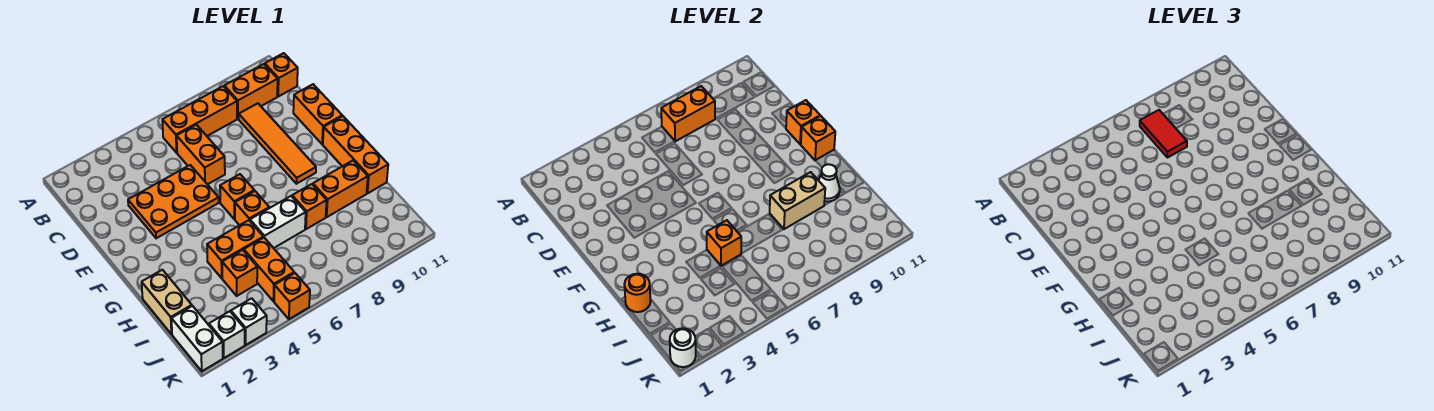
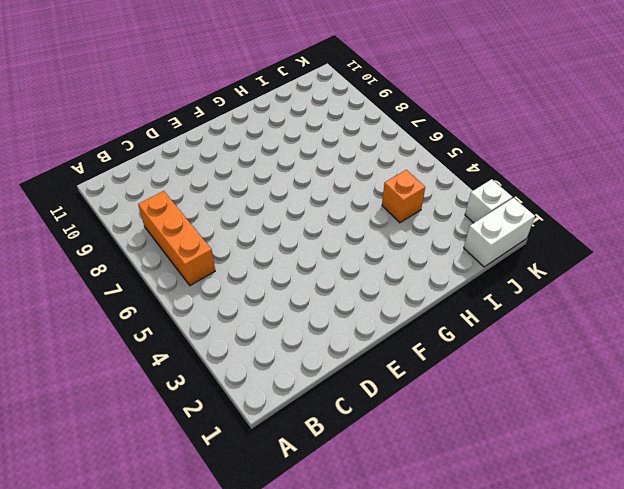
none -> orange brick B9:B10 level 1
none -> orange brick B11 level 1
none -> orange brick C6:D6 level 1
none -> orange tile C9:F9 level 1

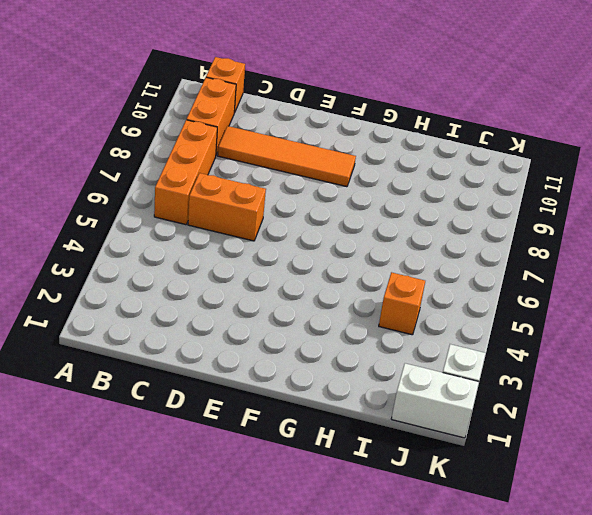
none -> orange plate D3:E5 level 1
none -> orange brick D11:E11 level 1
none -> orange brick F6 level 1
none -> orange brick F11:H11 level 1

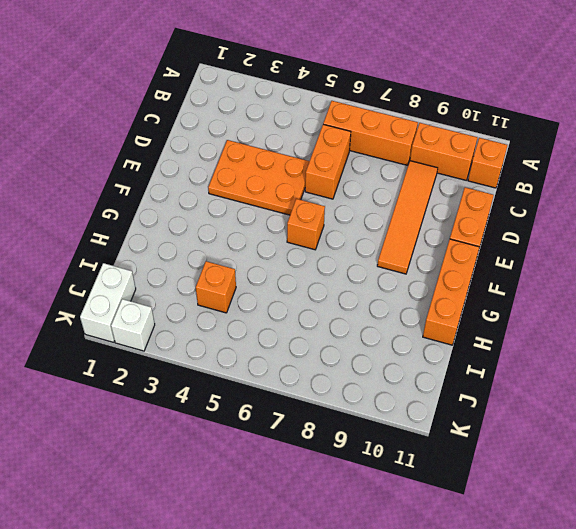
none -> orange brick G6 level 1
none -> tan brick H1:I1 level 1
none -> orange brick H4:H5 level 1
none -> white brick H6:H7 level 1

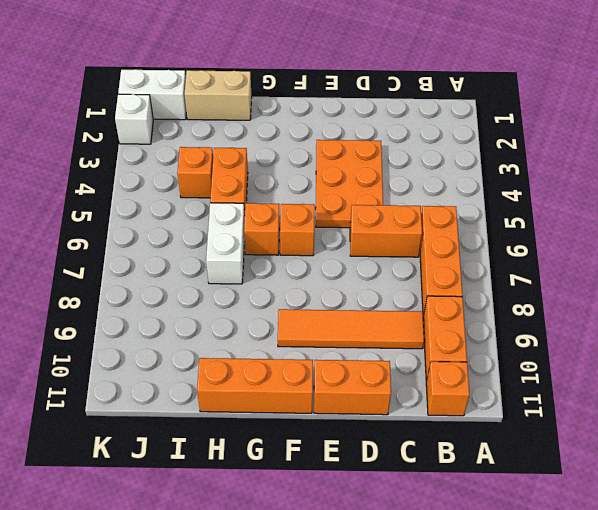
none -> orange brick H8 level 1
none -> orange brick H9:H10 level 1
none -> orange brick I5:J5 level 1
none -> white brick K3 level 1

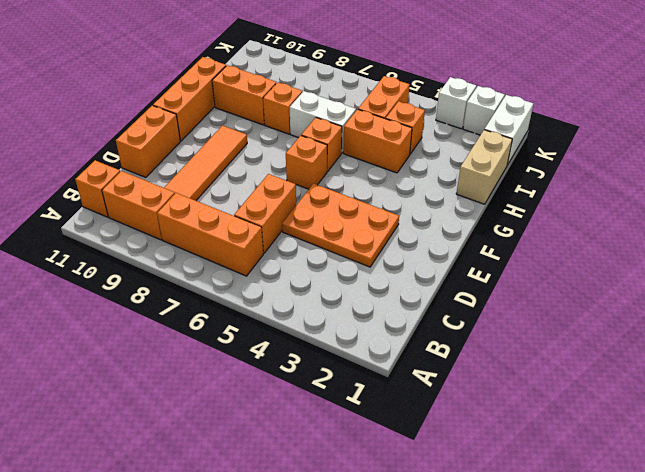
none -> orange brick K5 level 1
none -> orange brick B7:B8 level 2
none -> orange brick E11 level 2
none -> orange brick F11 level 2

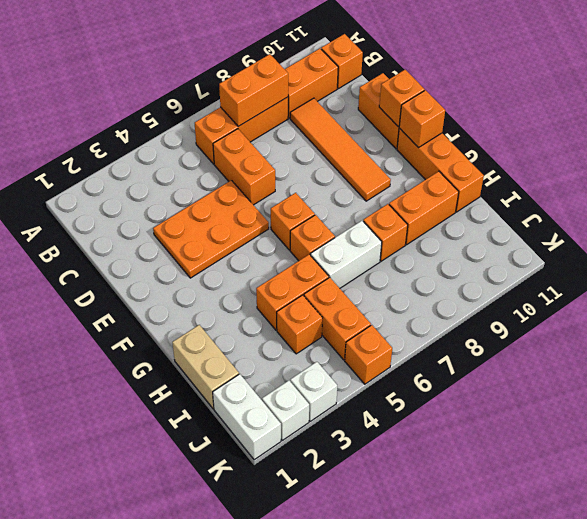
none -> orange round brick H1 level 2
none -> orange brick H5 level 2
none -> tan brick H8:H9 level 2
none -> white cone H10 level 2

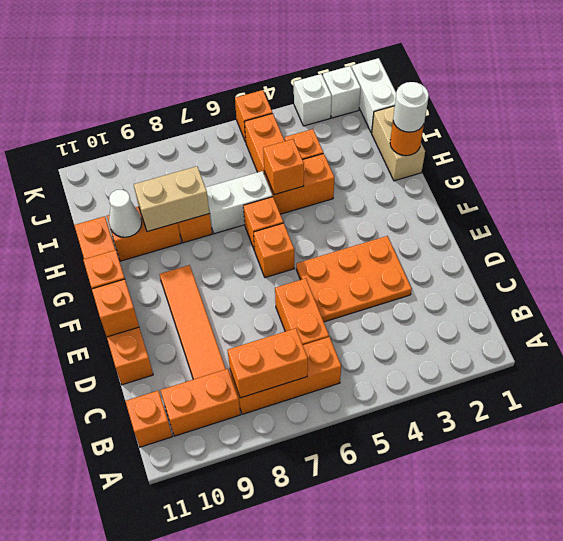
white round brick H1 level 3 -> white round brick K1 level 2
none -> red tile B7:C7 level 3

